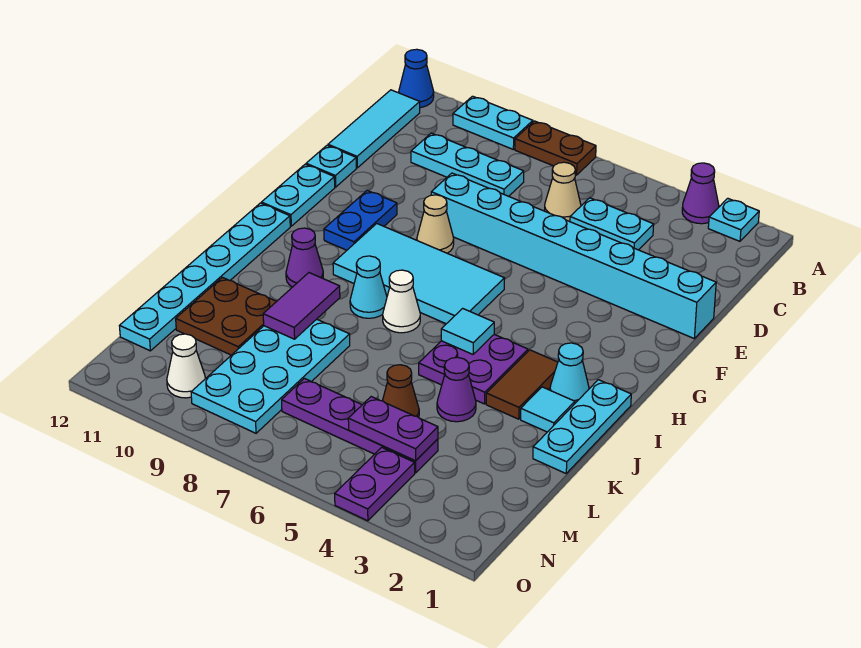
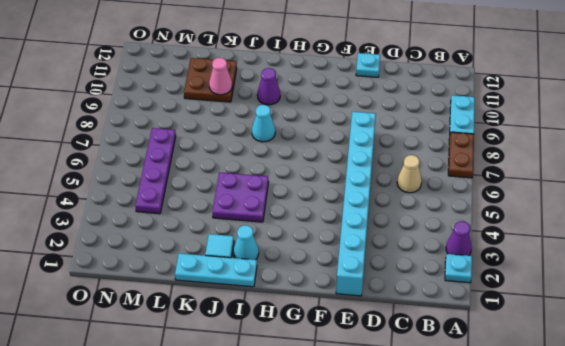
pink cone K10 level 2 -> none
none -> blue cone A12 level 1
none -> cyan tile B12:D12 level 1
none -> cyan plate C4:C5 level 1
none -> cyan plate C8:C10 level 1

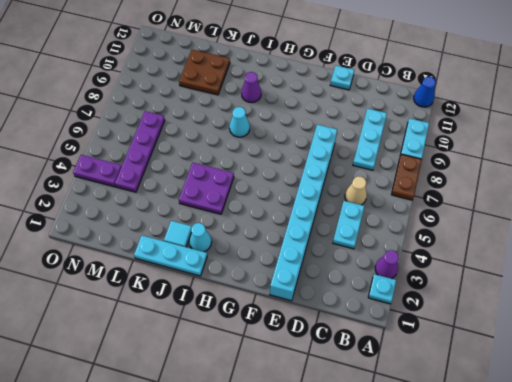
none -> cyan tile B12:D12 level 1
none -> tan cone F8 level 1
none -> blue plate F10:G10 level 1
none -> cyan plate F12:G12 level 1

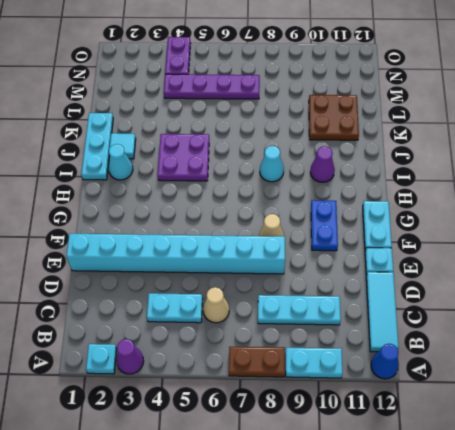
none -> cyan tile G6:H9 level 1
none -> cyan plate H12:M12 level 1
none -> brown tile I3:J3 level 1
none -> white cone I7 level 1

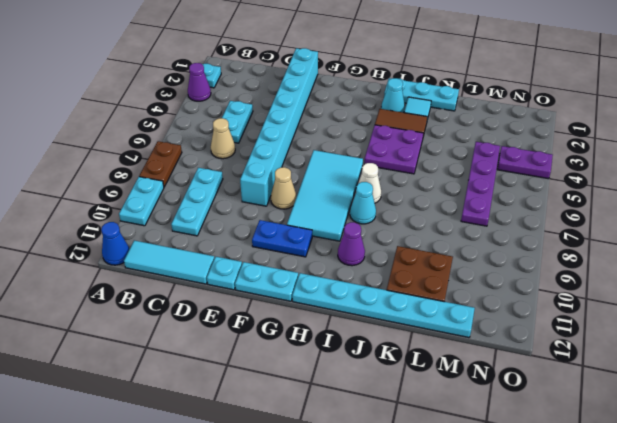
none -> purple cone K4 level 1
none -> cyan plate K8:N9 level 1
none -> brown cone L5 level 1
none -> white cone N10 level 1

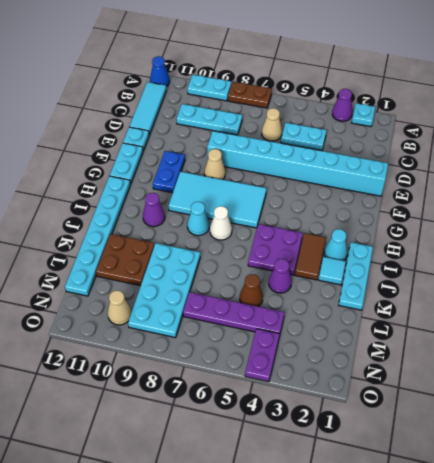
tan cone N10 level 1 -> white cone N10 level 1
none -> cyan tile I5 level 2
none -> purple tile J9:K9 level 2
none -> purple plate M4:M5 level 2

